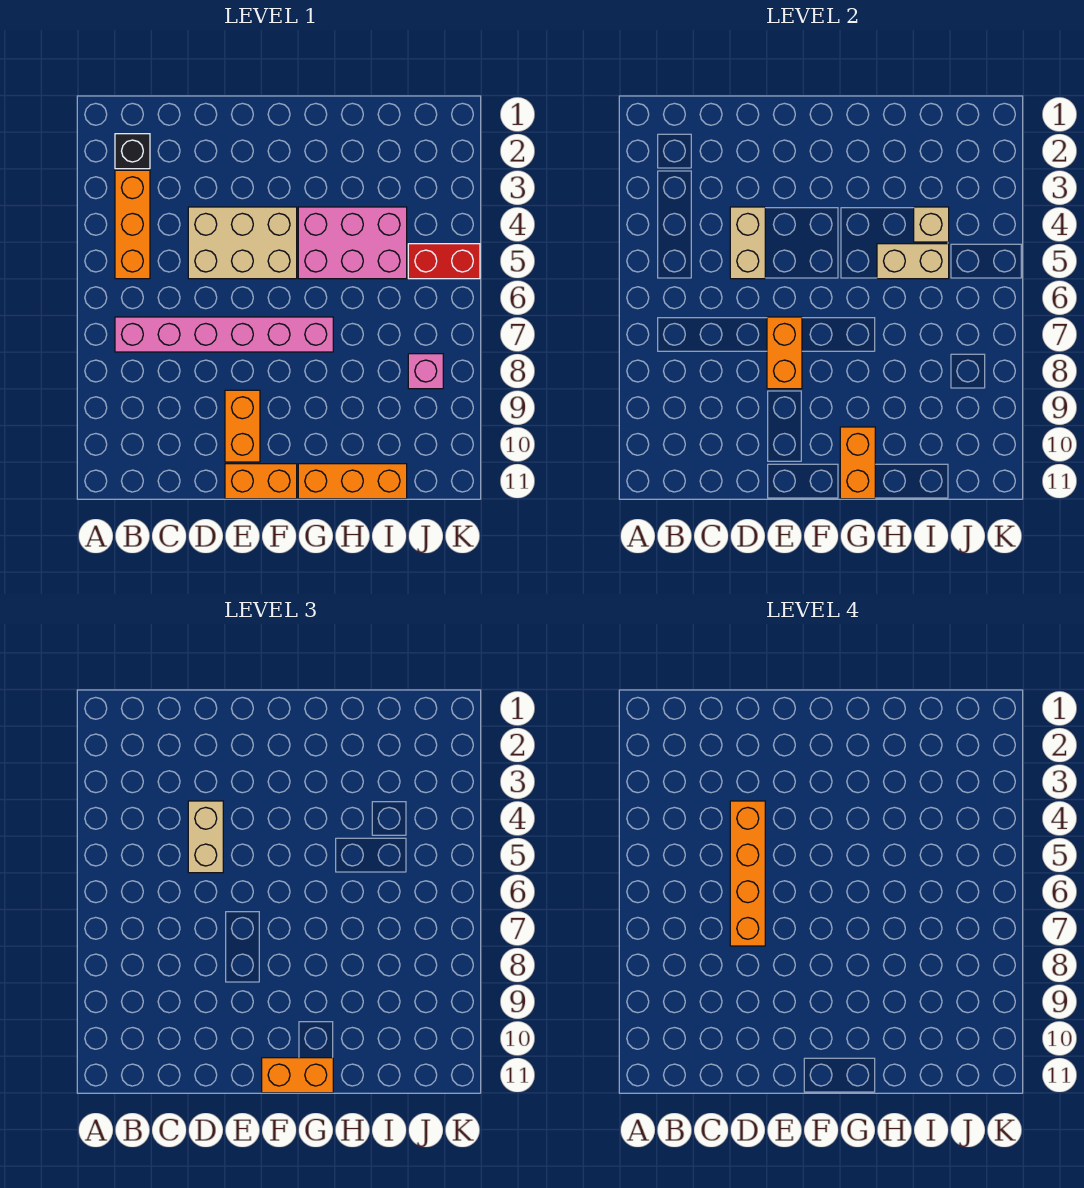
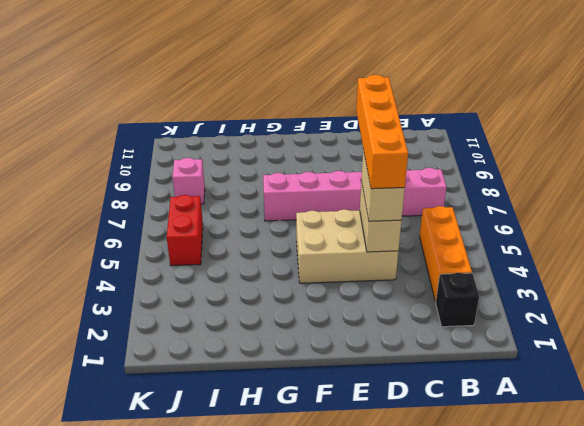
red brick J5:J6 level 1 -> red brick J5:K5 level 1
none -> orange brick E9:E10 level 1
none -> orange brick E11:F11 level 1
none -> pink brick G4:I5 level 1

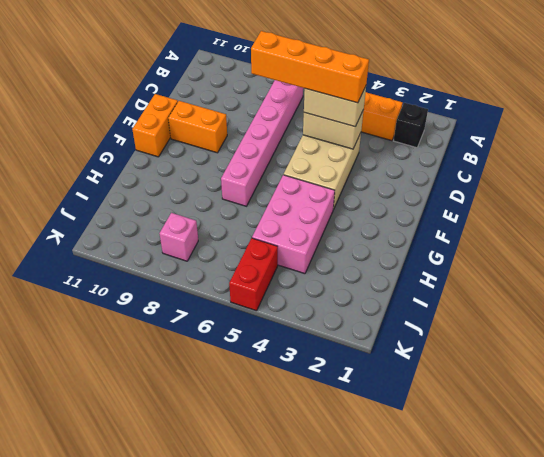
none -> orange brick G11:I11 level 1
none -> orange brick E7:E8 level 2
none -> orange brick G10:G11 level 2

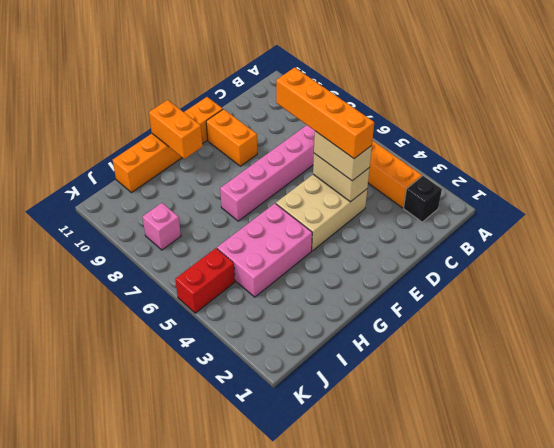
none -> orange brick E7:E8 level 2
none -> tan brick H5:I5 level 2
none -> tan brick I4 level 2

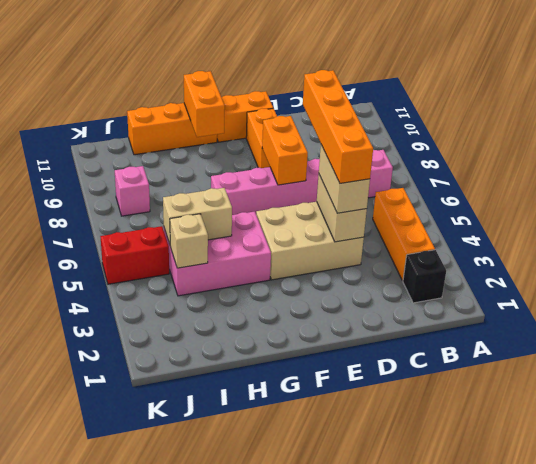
none -> orange brick F11:G11 level 3

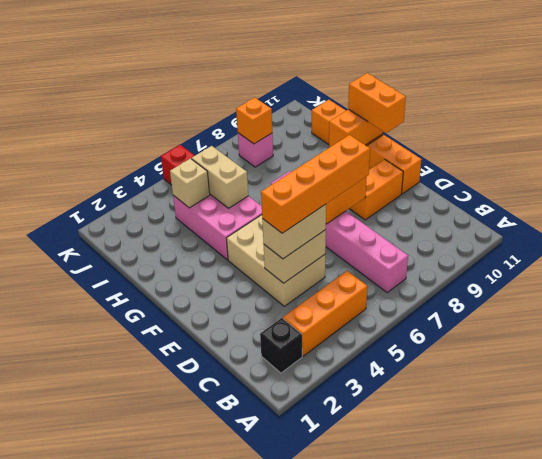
orange brick J8 level 2 -> none

